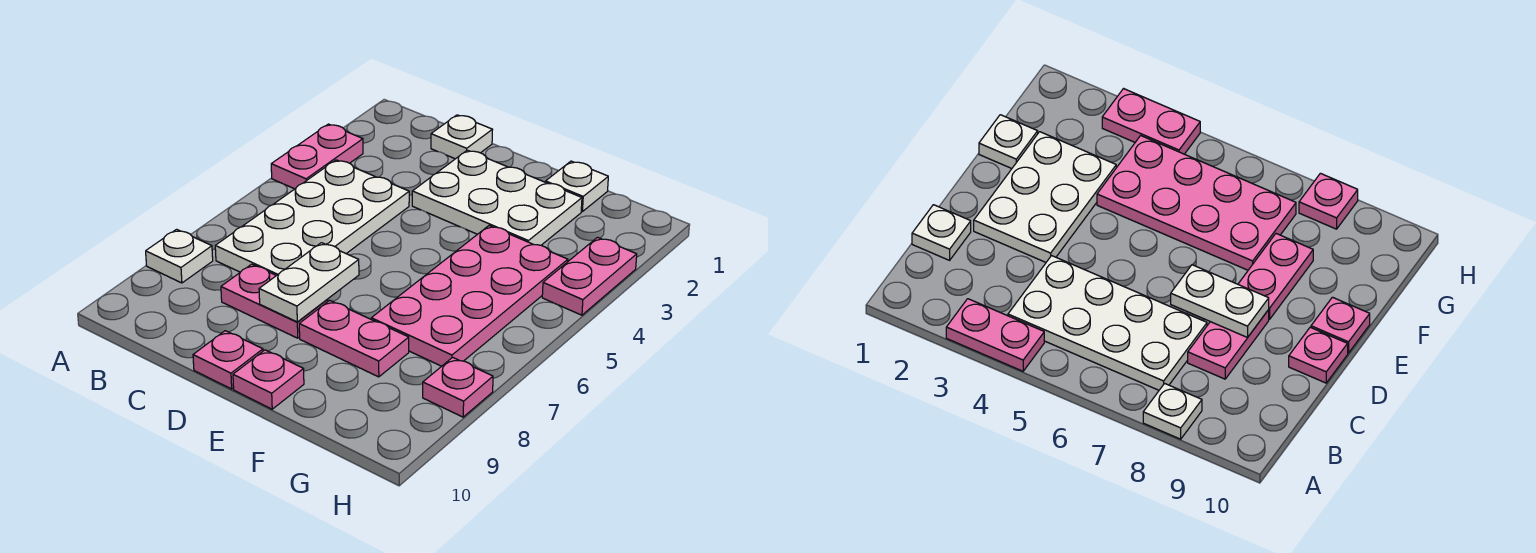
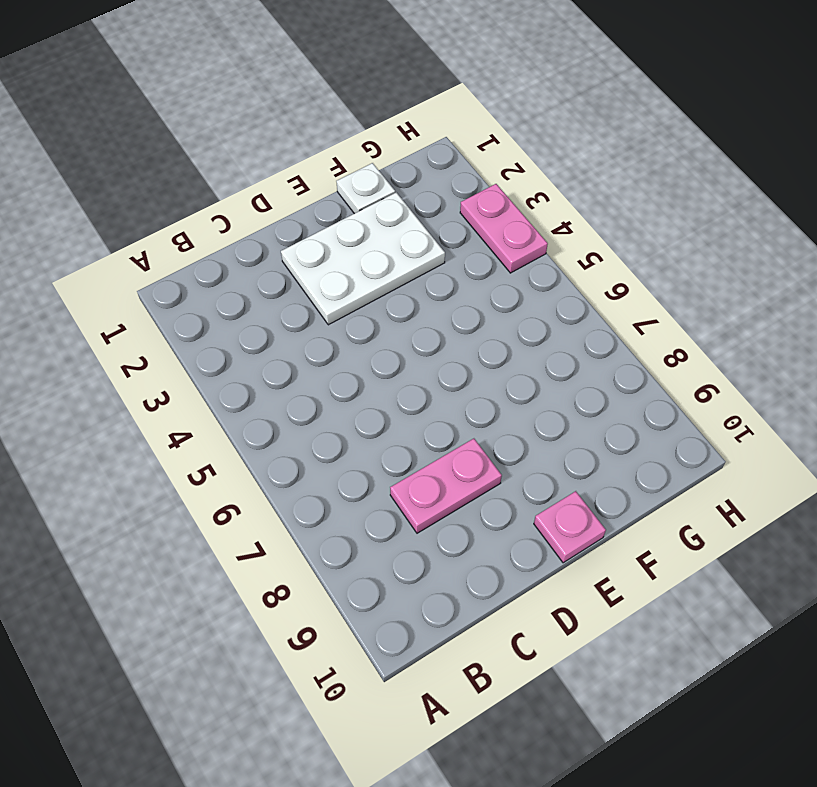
none -> pink plate A3:A4 level 1
none -> white plate A8 level 1
none -> white plate B4:C7 level 1

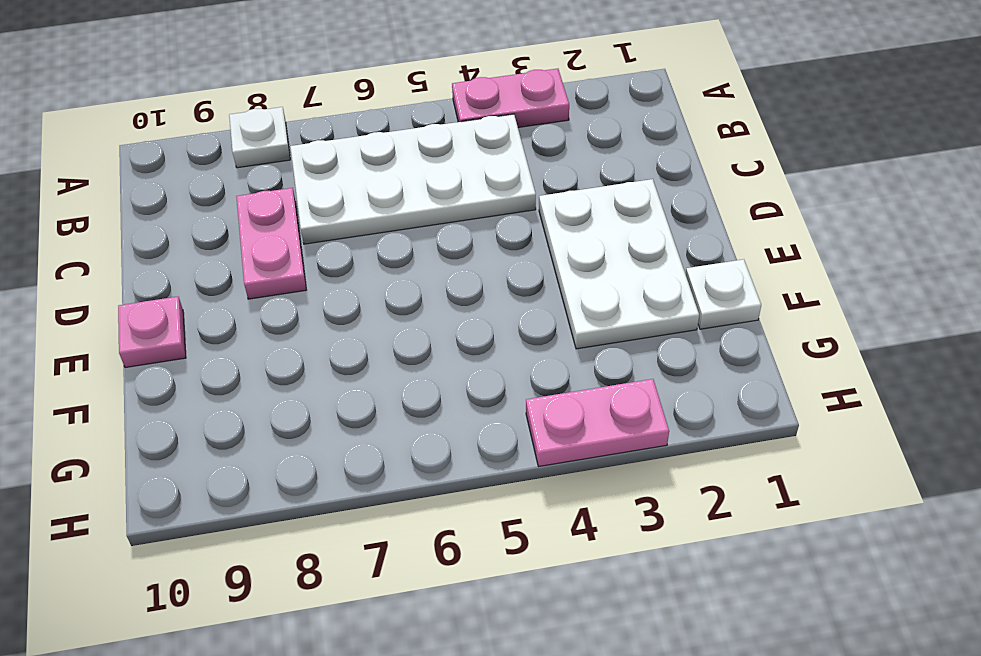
none -> white plate C1 level 1
none -> pink plate D10 level 1
none -> pink plate E8:F8 level 1

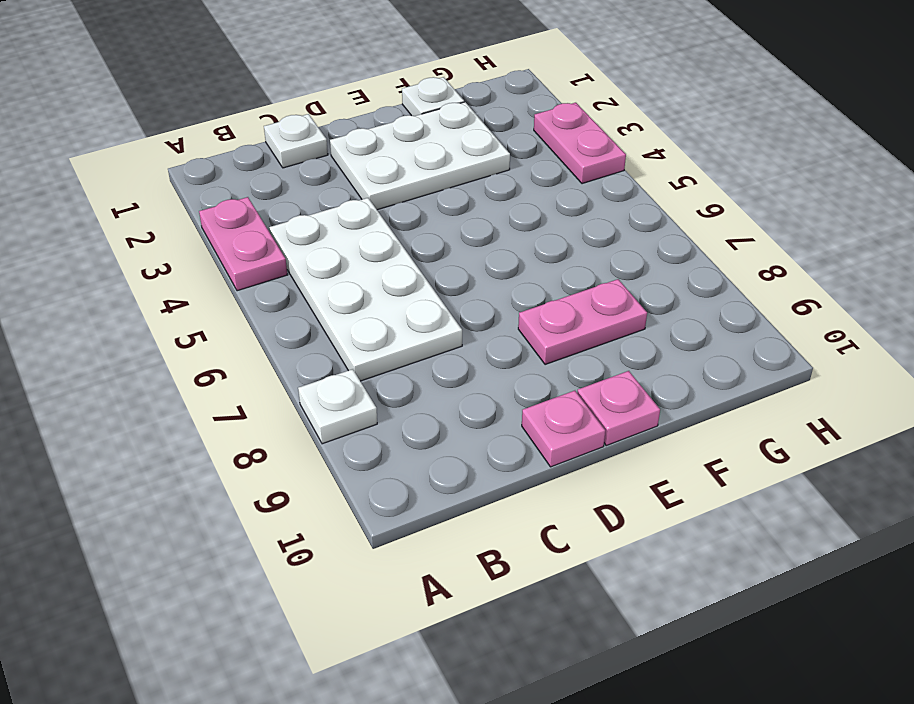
none -> pink plate C8:D8 level 1
none -> pink plate F4:G7 level 1
none -> pink plate H8 level 1

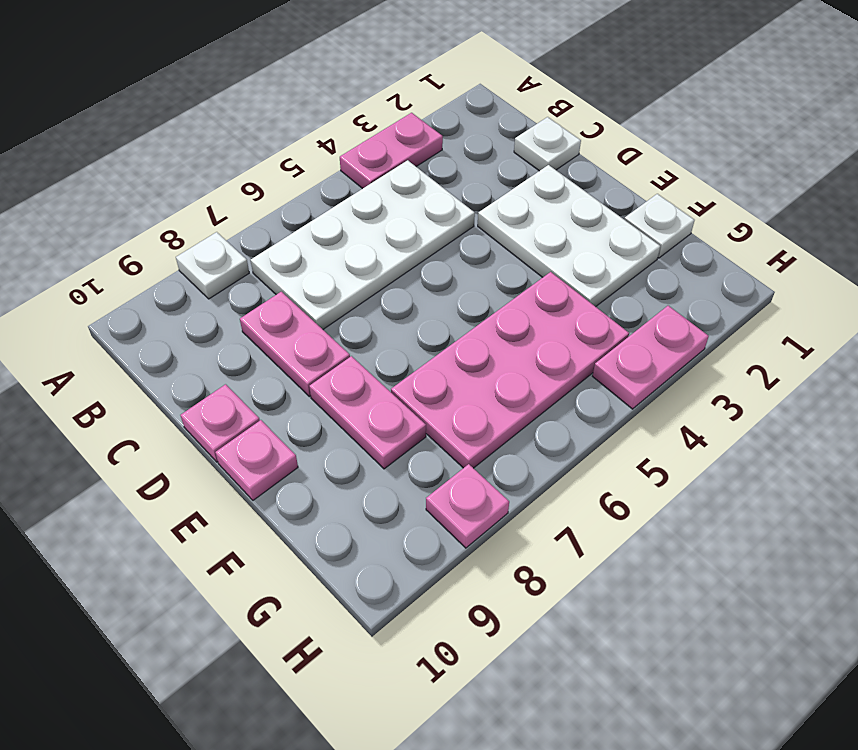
none -> white plate D7:D8 level 2

